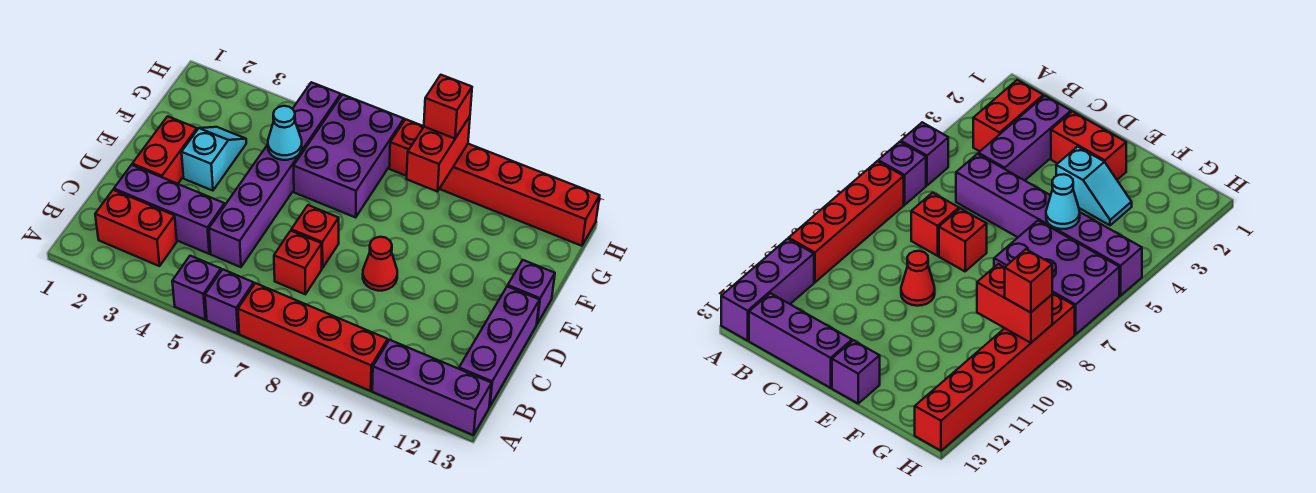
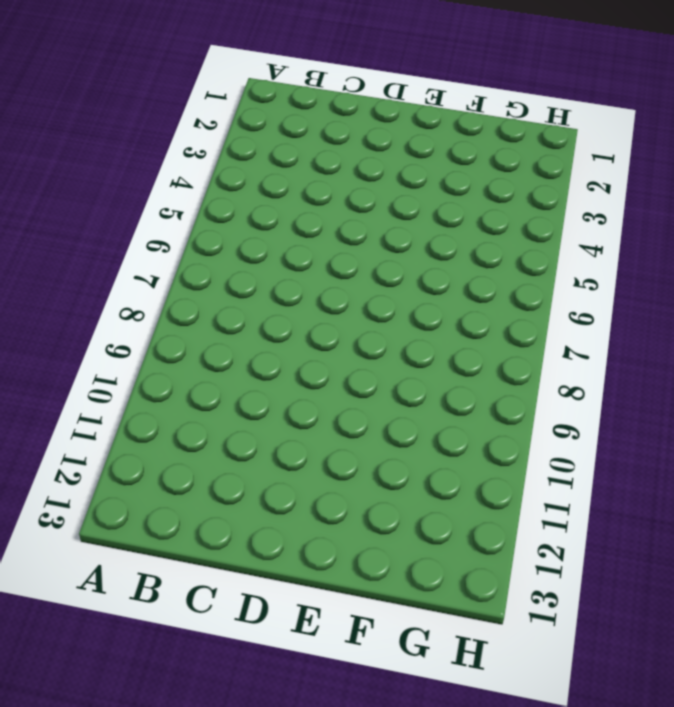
none -> purple brick A5 level 1
none -> purple brick A6 level 1
none -> red brick A7:A10 level 1

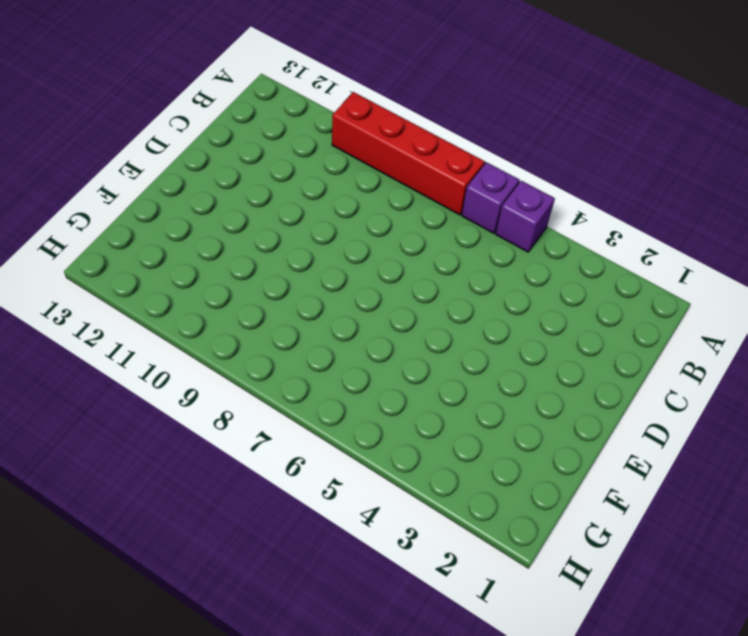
none -> purple brick A11:A13 level 1
none -> red brick B2:B3 level 1
none -> purple brick B13:D13 level 1

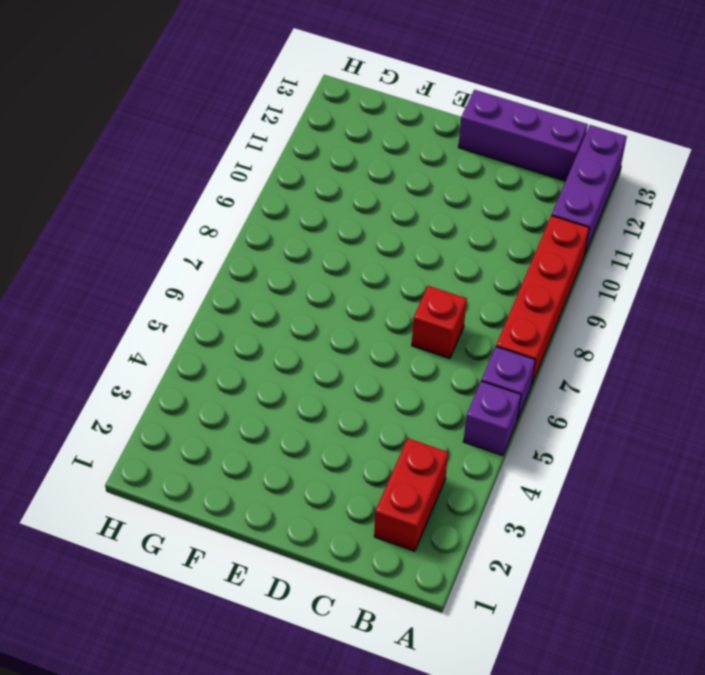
none -> purple brick C2:C4 level 1
none -> purple brick C5:H5 level 1
none -> red brick D2:E2 level 1

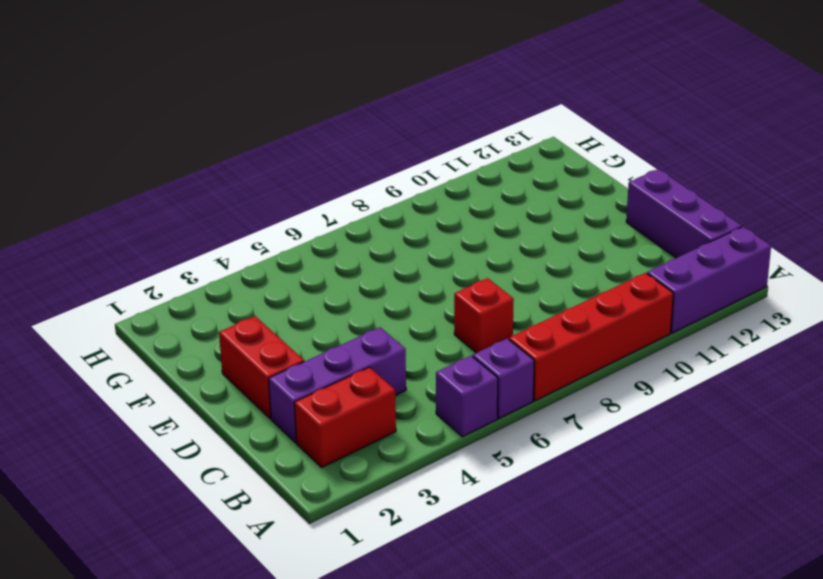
none -> purple brick C5:H5 level 1
none -> red brick D7 level 1
none -> red cone D9 level 1

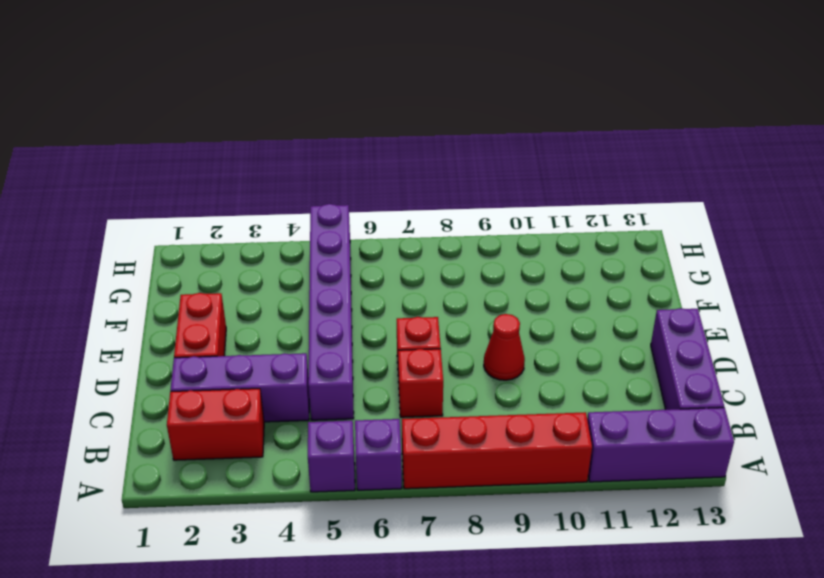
none -> cyan slope E3:F3 level 1 top E
none -> purple brick E13 level 1
none -> purple brick F6:H7 level 1

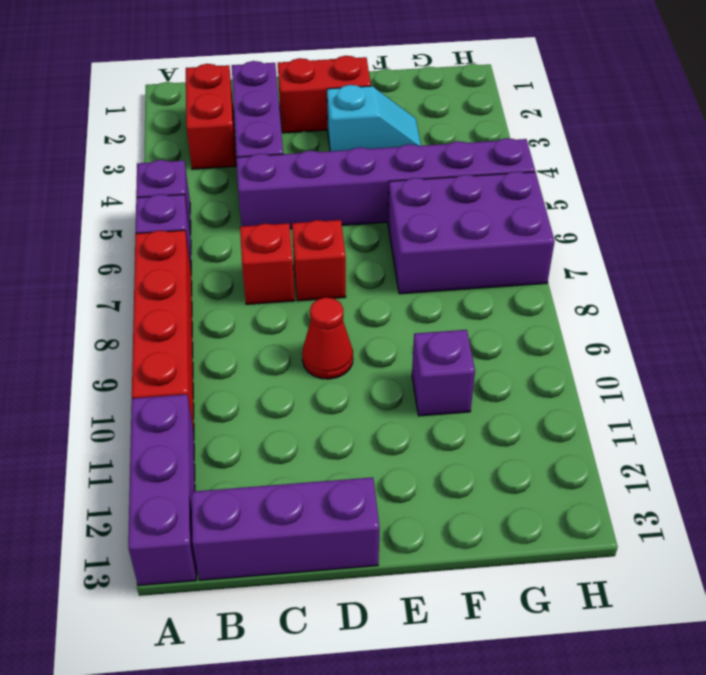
purple brick F10 level 1 -> purple brick E13 level 1
none -> red brick H8:H13 level 1
none -> cyan cone F5 level 2
none -> red brick G9:H9 level 2

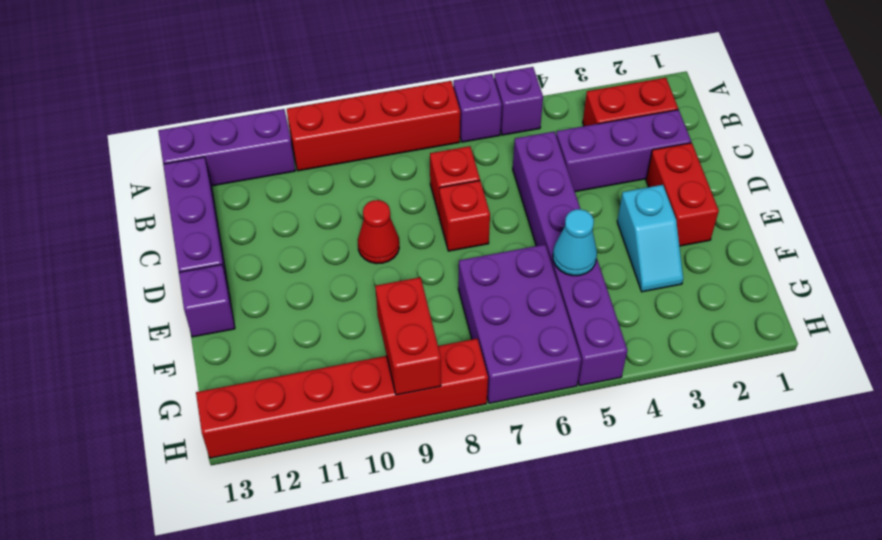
none -> red brick H9 level 3

